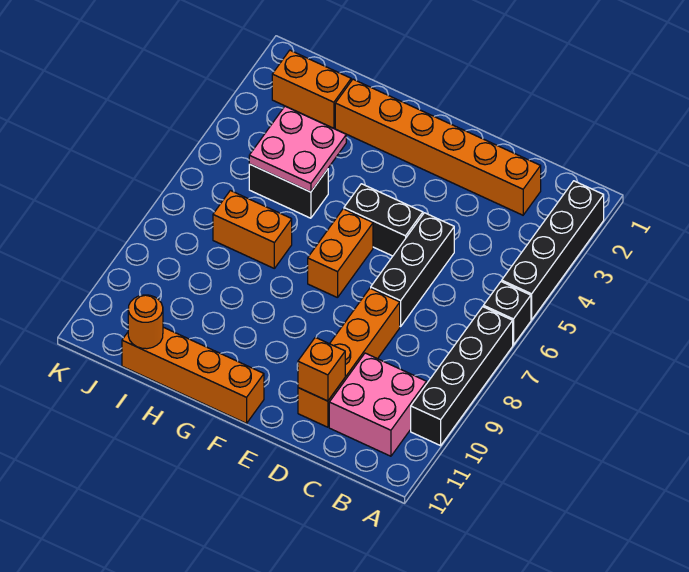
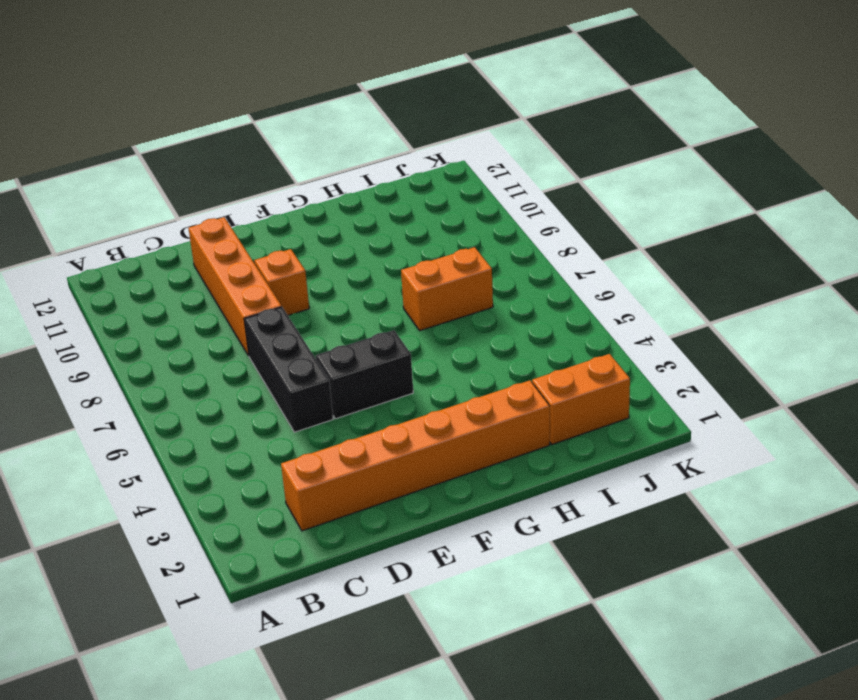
orange brick E9 level 1 -> orange brick D11 level 2
none -> black brick A2:A5 level 1
none -> black brick A6 level 1
none -> black brick A7:A10 level 1

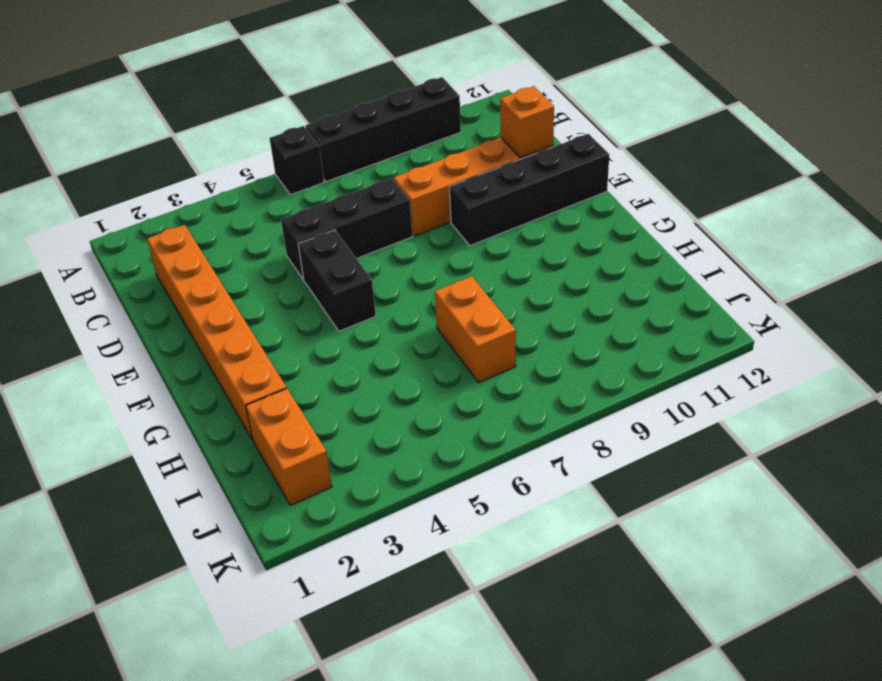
black brick E9:E12 level 1 -> black brick A2:A5 level 1
none -> pink brick B10:C11 level 1
none -> orange brick F6:F7 level 1
none -> orange brick F12:I12 level 1

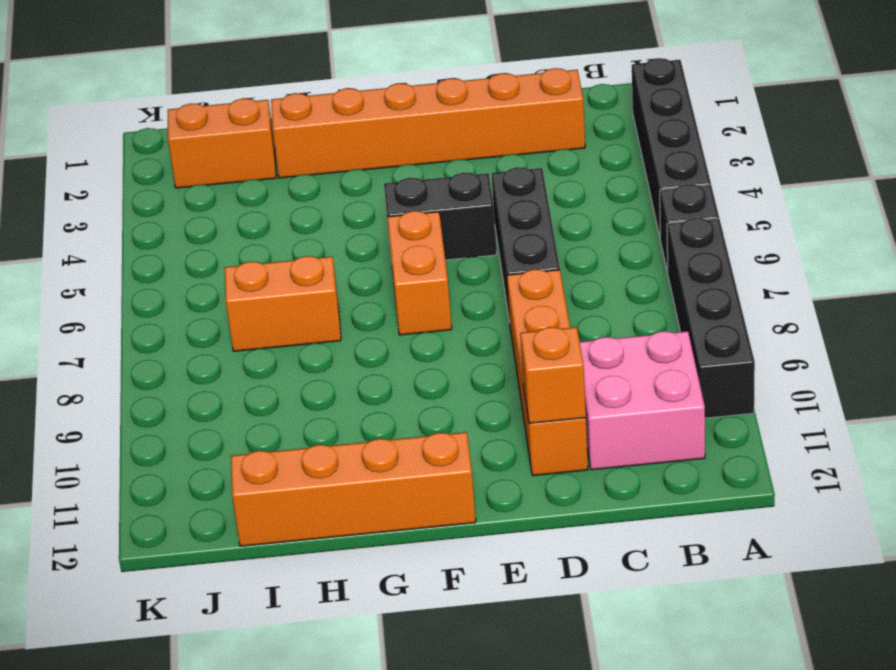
none -> black brick H5:I5 level 1
none -> pink plate H4:I5 level 2
none -> orange round brick I12 level 2

